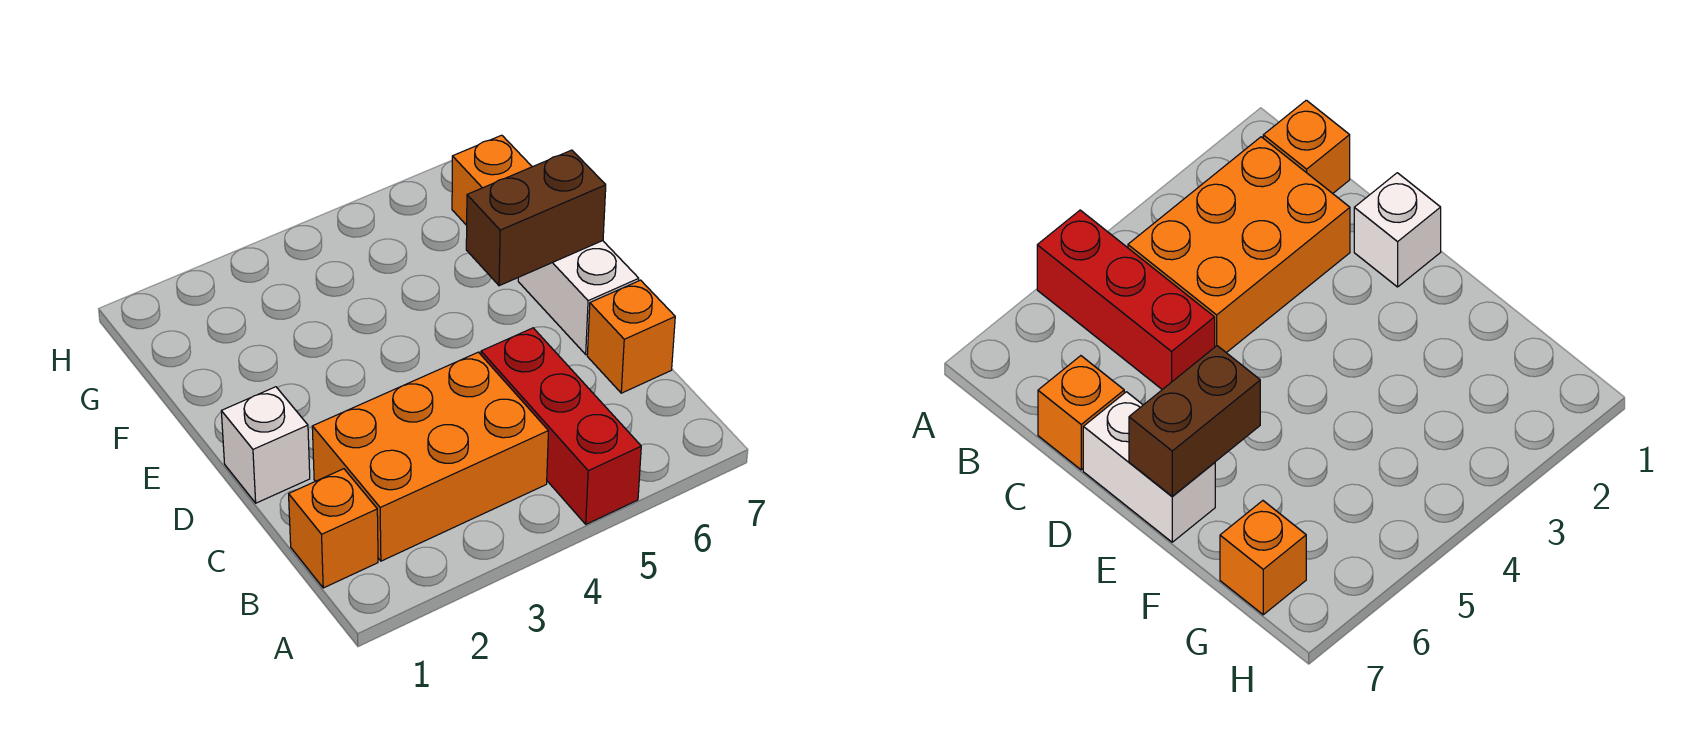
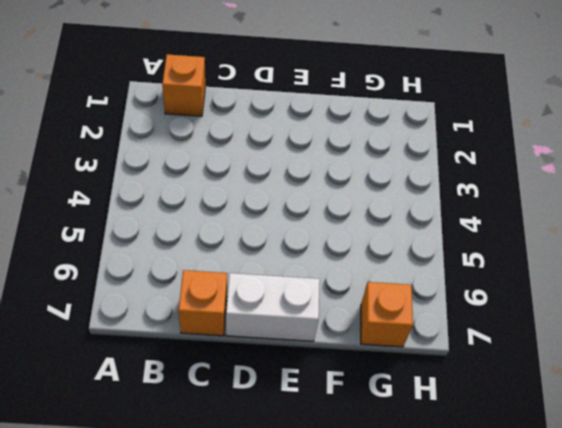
none -> red brick A5:C5 level 1
none -> orange brick B2:C4 level 1

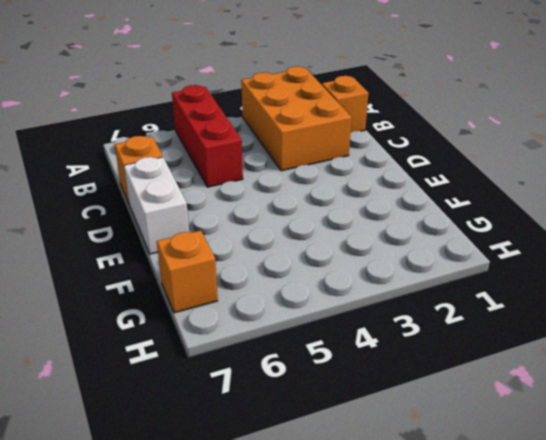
orange brick A2:C3 level 1 -> orange brick B2:C4 level 1
none -> white brick D1 level 1
none -> brown brick E6:E7 level 2

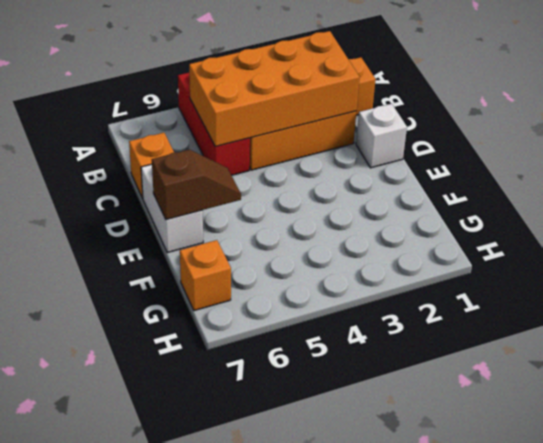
orange brick B2:C5 level 2 -> none
brown slope E6:E7 level 2 top 7 -> brown brick E6:E7 level 2

